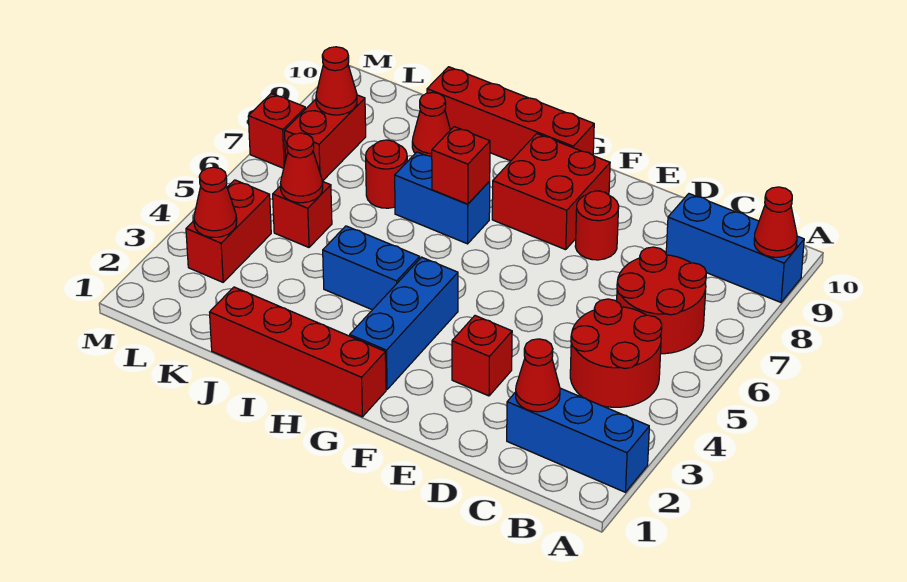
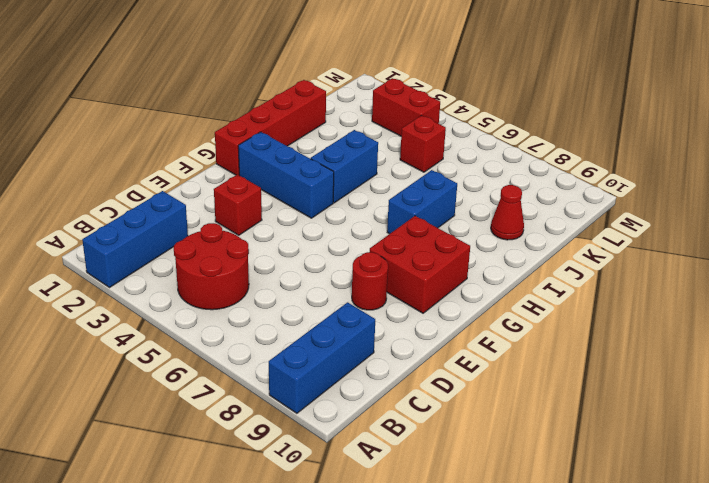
none -> red round brick B6:C7 level 1
none -> red brick G10:J10 level 1
none -> red round brick J7 level 1

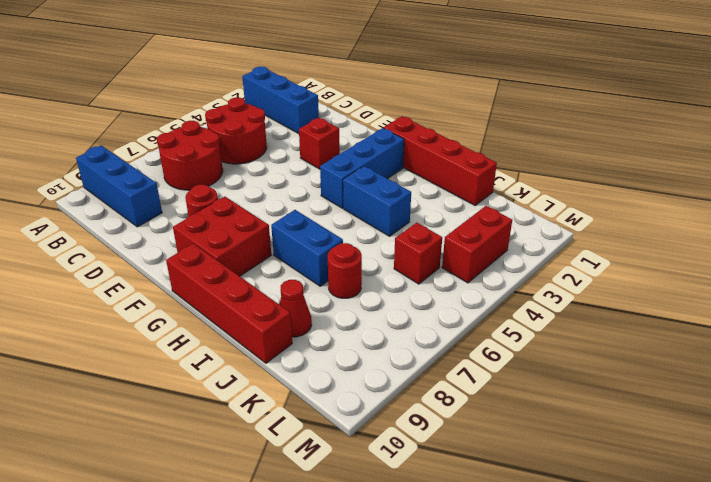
none -> red brick L7:L8 level 1
none -> red brick M7 level 1
none -> red cone A9 level 2

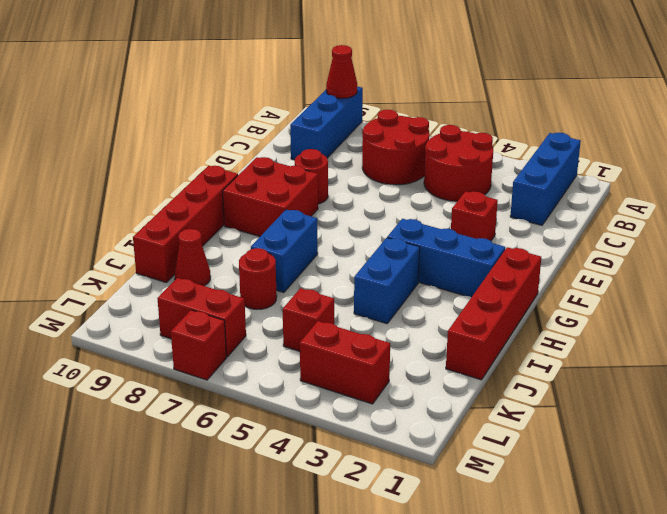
none -> red cone C2 level 2
none -> red brick H7 level 2
none -> red cone K5 level 2

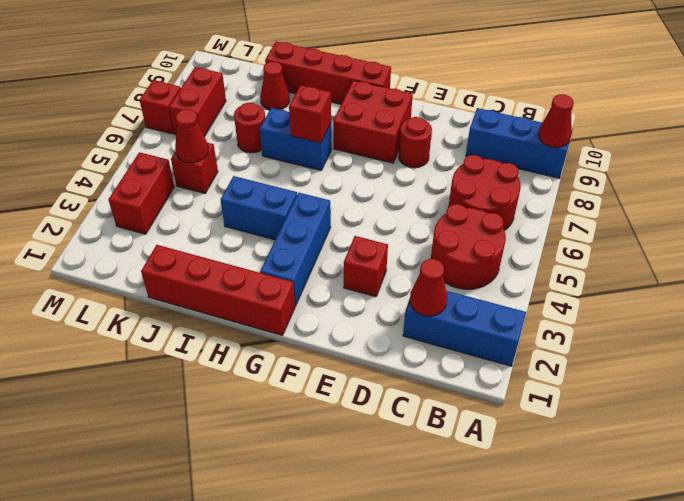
none -> red cone L3 level 2
none -> red cone L8 level 2

